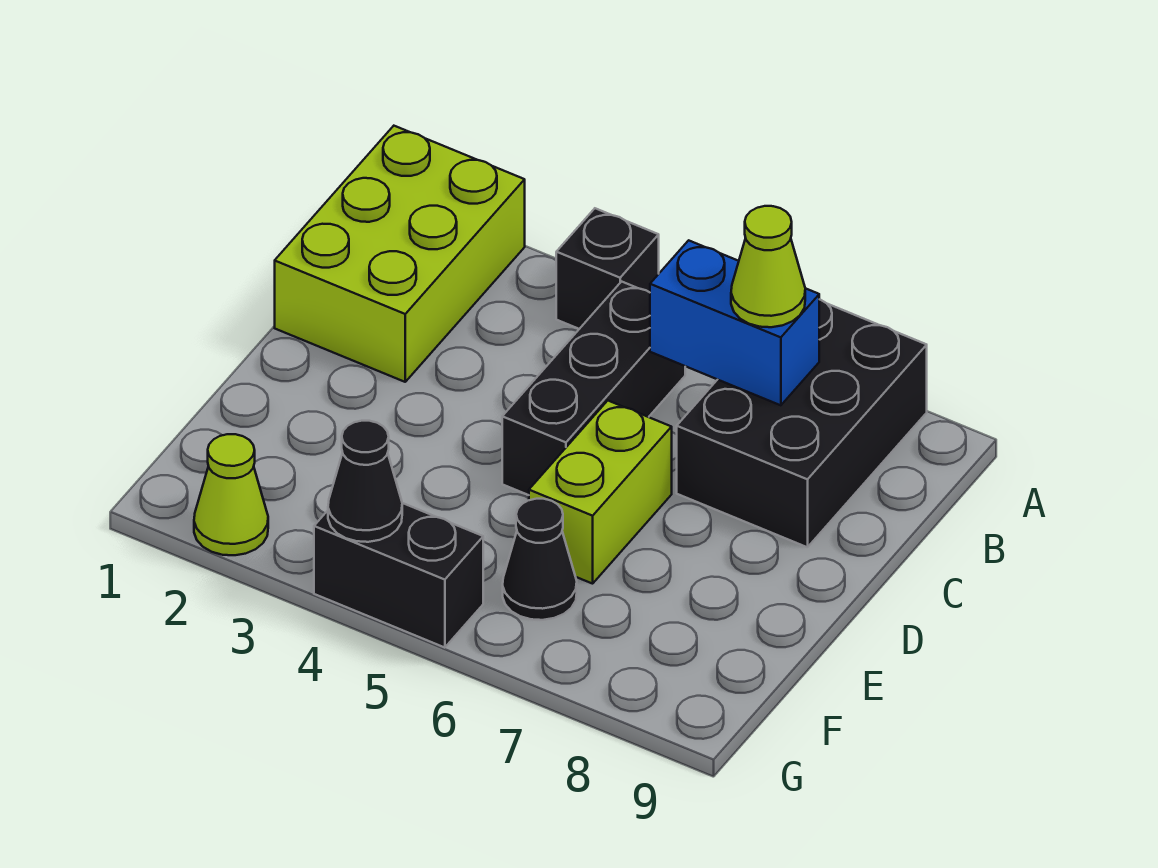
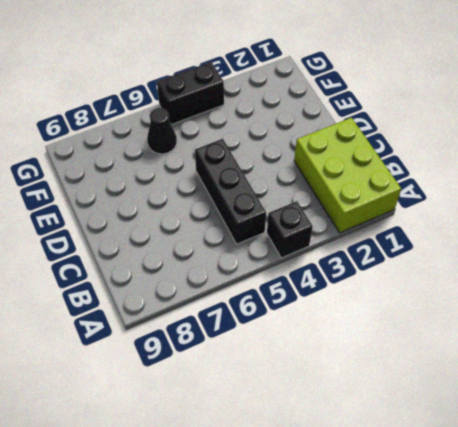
none -> black brick A7:C8 level 1
none -> lime brick D6:E6 level 1

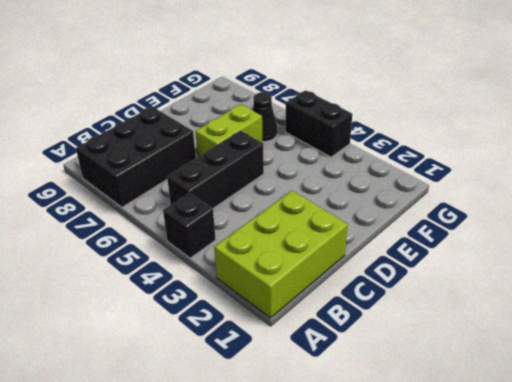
none -> lime cone G2 level 1
none -> blue brick B6:B7 level 2

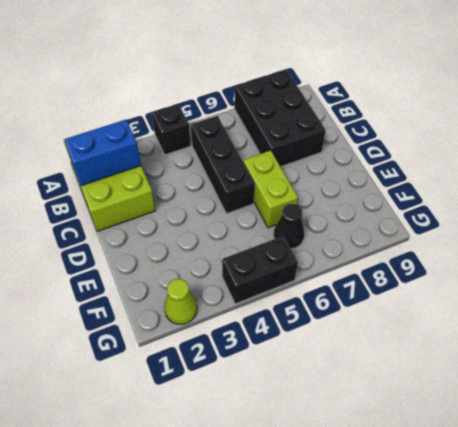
blue brick B1:B2 level 2 -> blue brick B6:B7 level 2
none -> black cone G4 level 2
none -> lime cone B7 level 3

